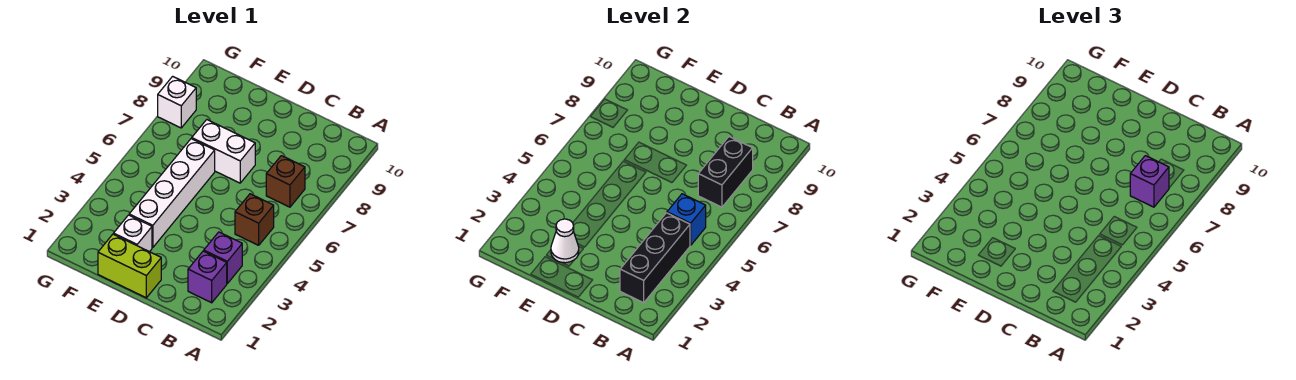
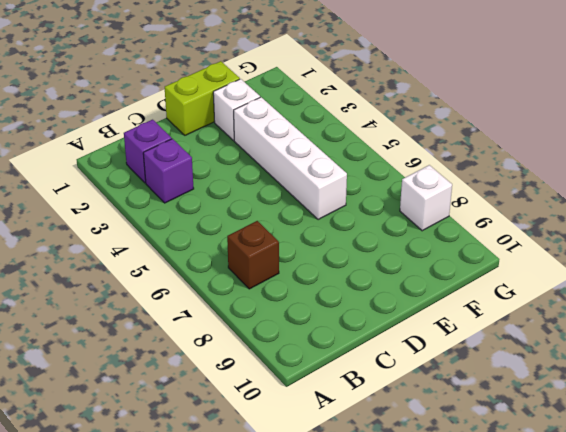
none -> brown brick B5 level 1
none -> white brick D7:E7 level 1
none -> black brick B2:B4 level 2

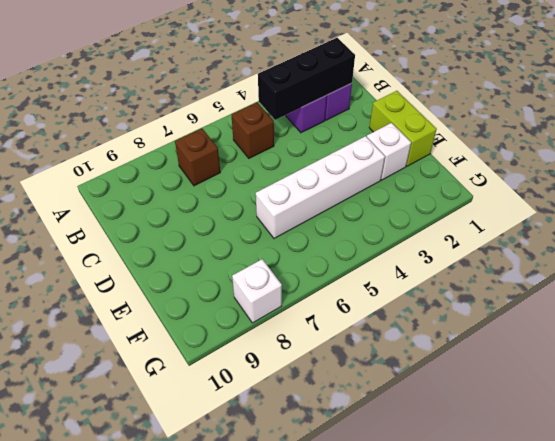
none -> white brick D7:E7 level 1
none -> blue brick B5 level 2
none -> black brick B7:B8 level 2

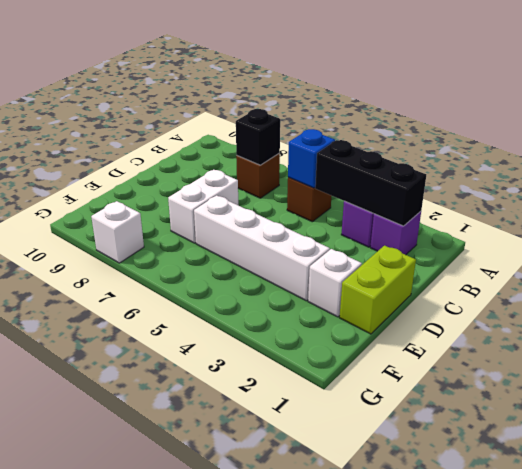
black brick B7 level 2 -> black brick B7:B8 level 2
none -> white cone E2 level 2
none -> purple brick B7 level 3

